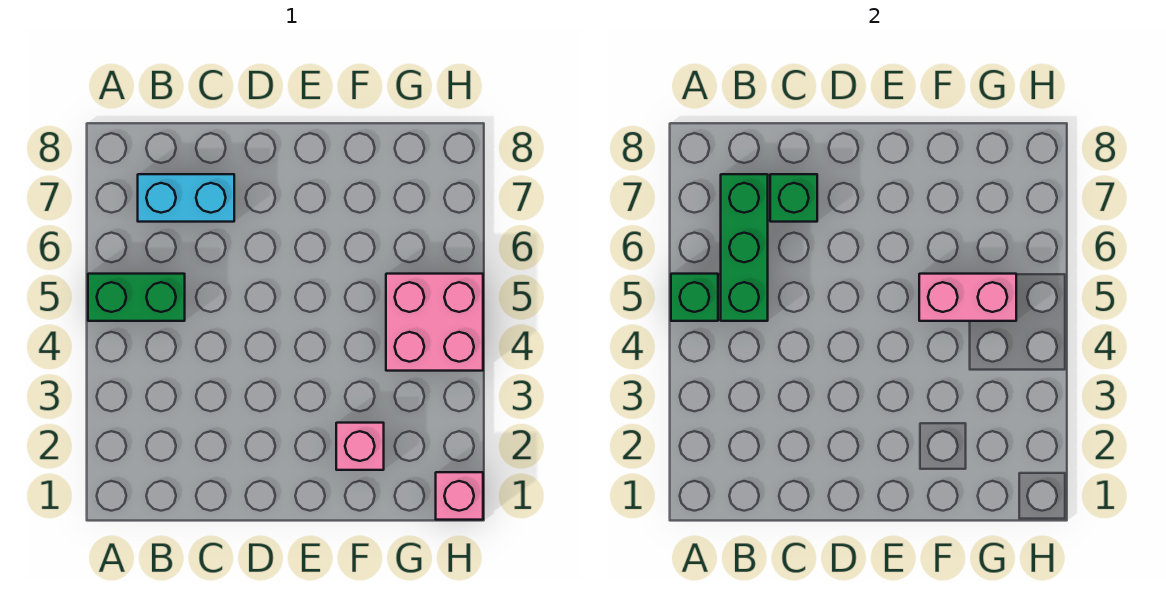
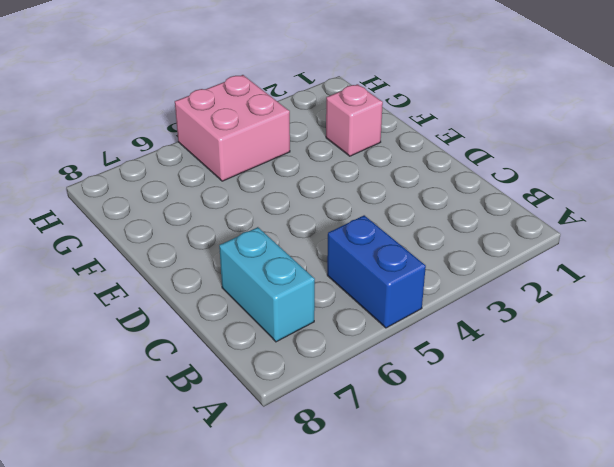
blue brick A5:B5 level 1 -> green brick A5:B5 level 1
none -> pink brick H1 level 1
none -> green brick A5 level 2

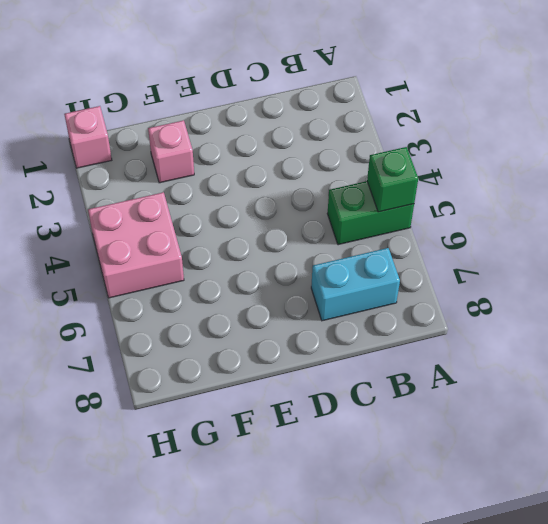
none -> green brick B5:B7 level 2
none -> green brick C7 level 2

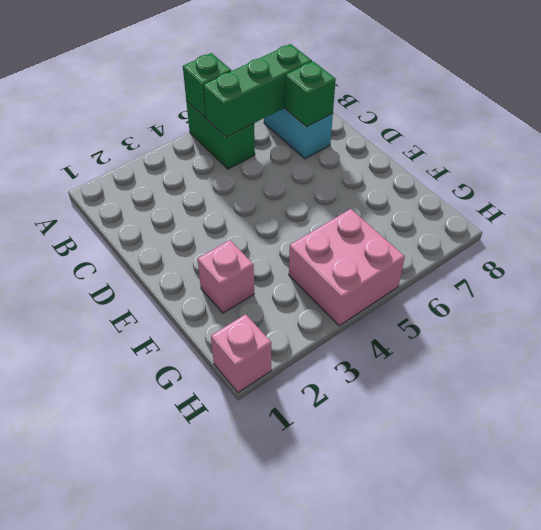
none -> pink brick F5:G5 level 2

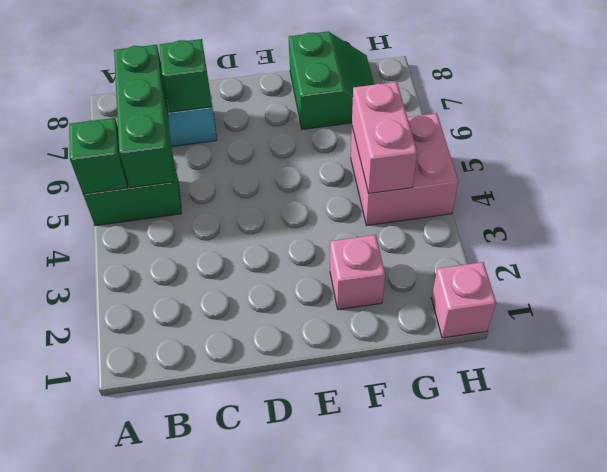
green slope F7:G8 level 1 top F -> none
pink brick G4:G5 level 2 -> pink brick F5:G5 level 2

